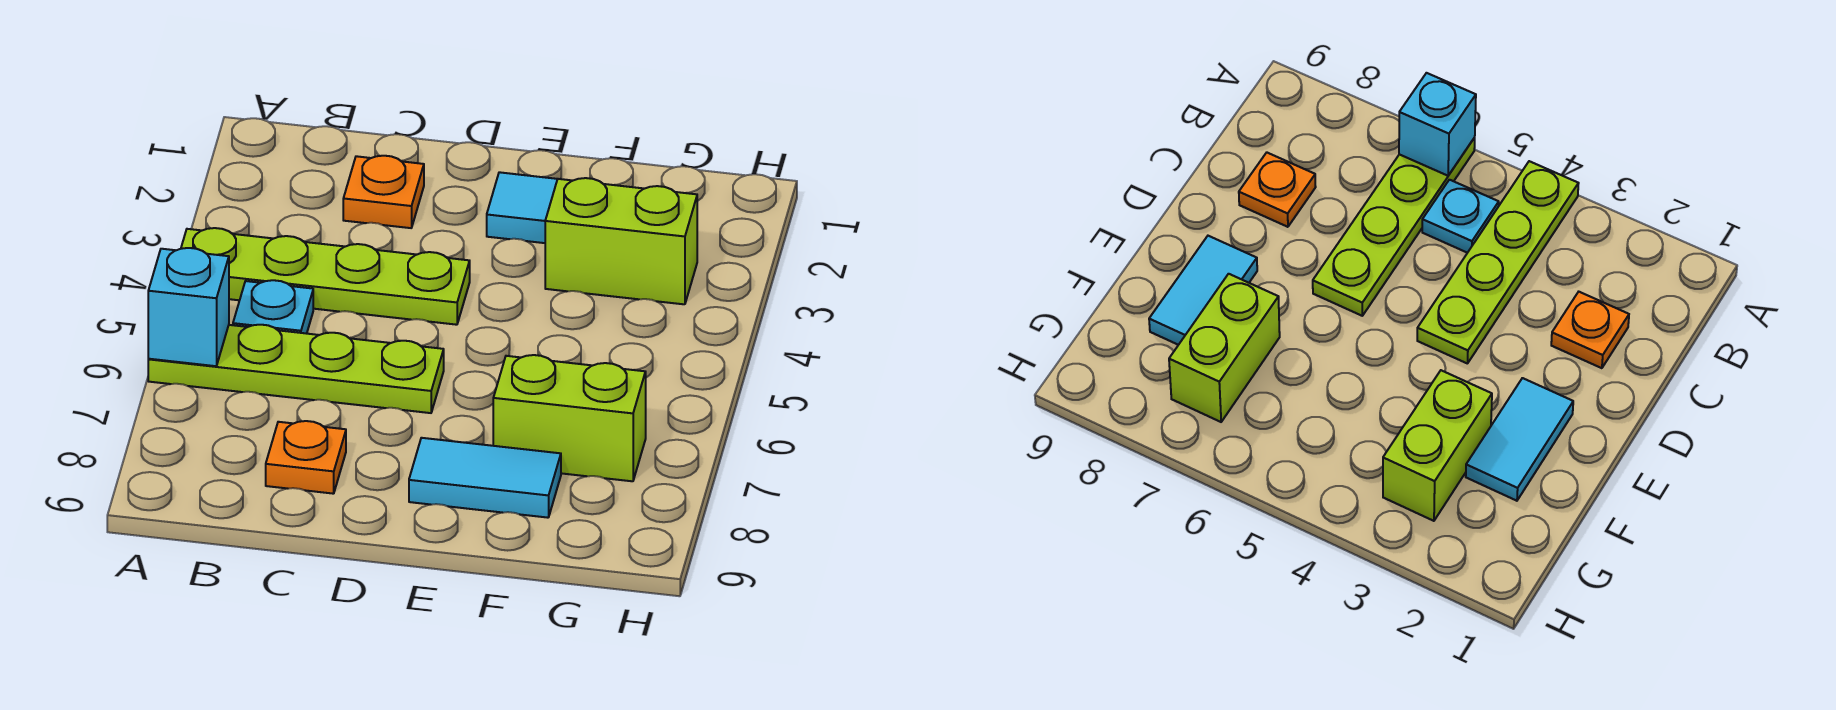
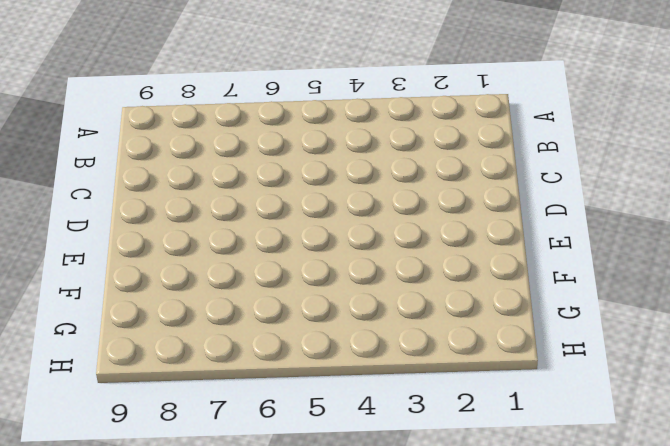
none -> lime plate A4:D4 level 1
none -> lime plate A6:D6 level 1

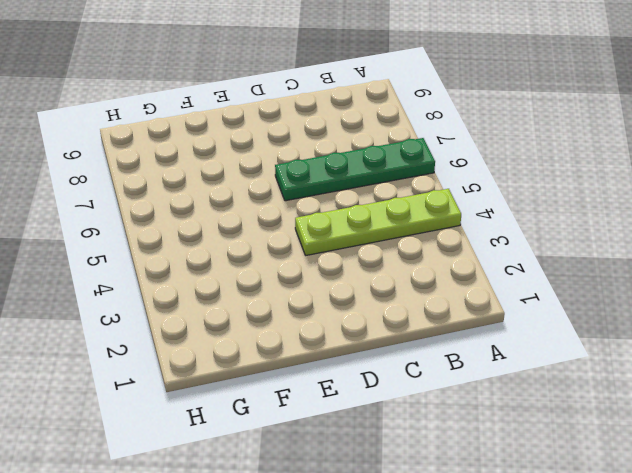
green plate A6:D6 level 1 -> lime plate A6:D6 level 1
none -> cyan plate B5 level 1
none -> orange plate C2 level 1

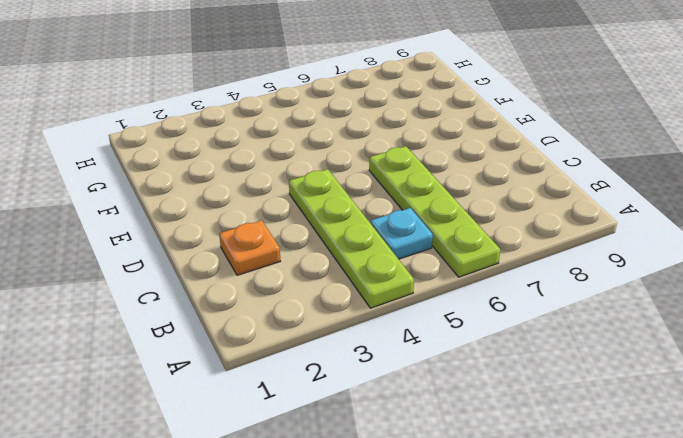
none -> orange plate C8 level 1
none -> cyan tile E2:F2 level 1

